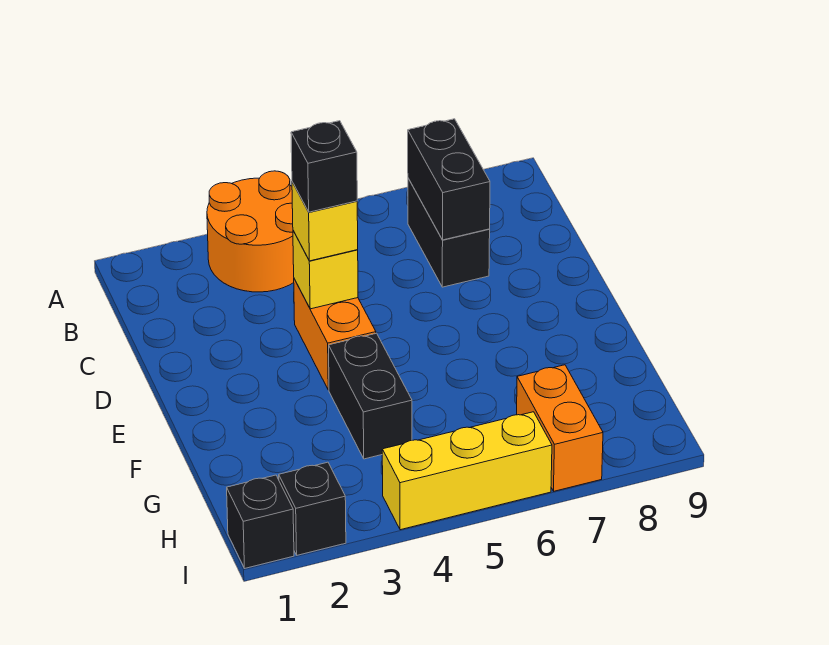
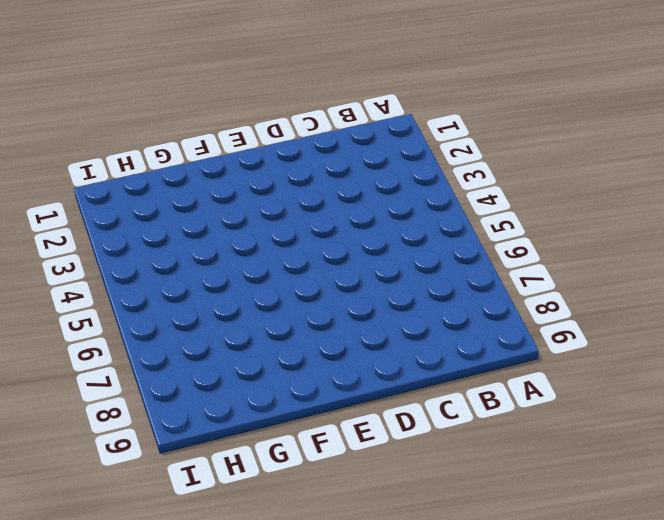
none -> orange round brick A3:B4 level 1
none -> black brick B7:C7 level 1
none -> orange brick D4:E4 level 1

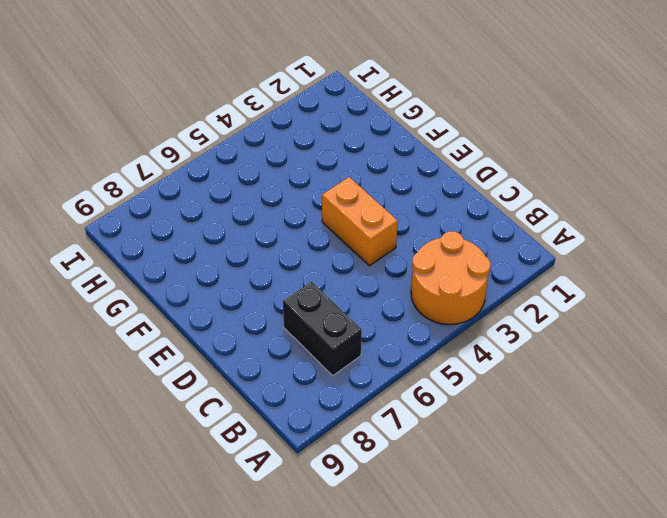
none -> black brick F4:G4 level 1
none -> orange brick H7:I7 level 1
none -> black brick I1 level 1

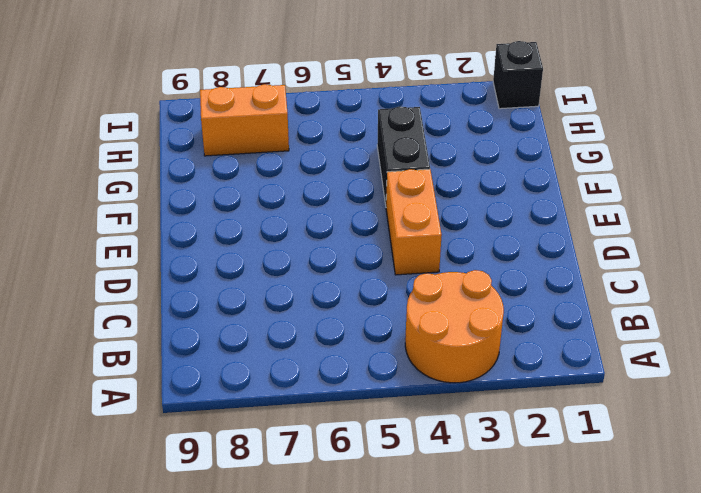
orange brick H7:H8 level 1 -> orange brick H7:I7 level 1
none -> black brick B7:C7 level 1
none -> black brick I2 level 1
none -> yellow brick I4:I6 level 1

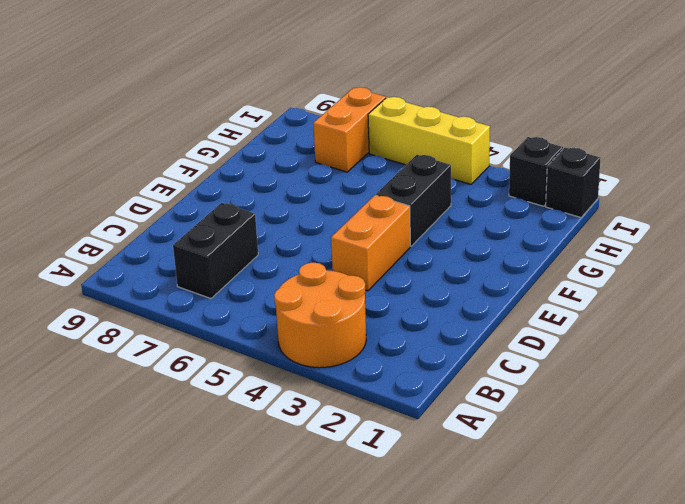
none -> black brick B7:C7 level 2
none -> yellow brick D4 level 2
none -> yellow brick D4 level 3

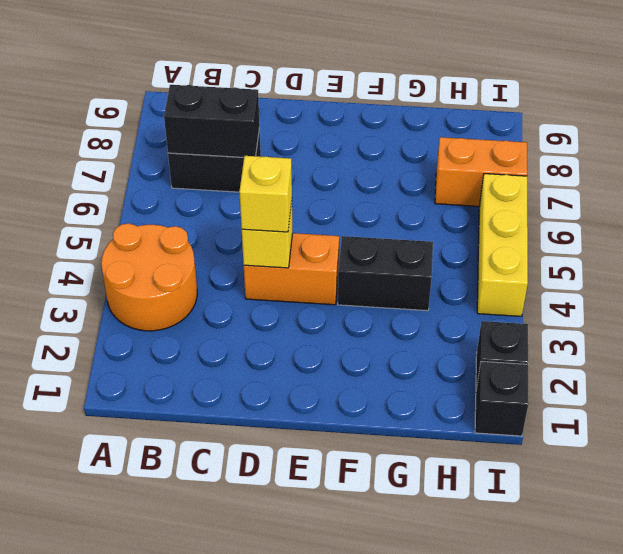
none -> black brick D4 level 4

